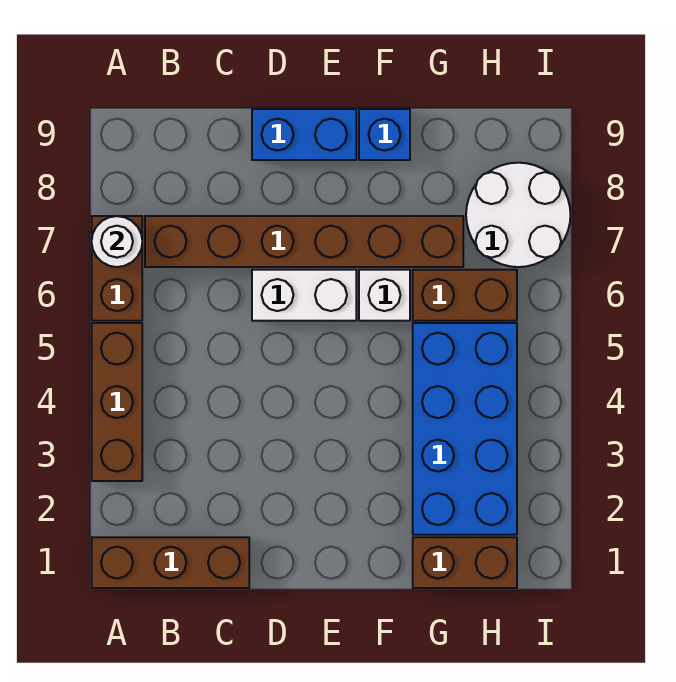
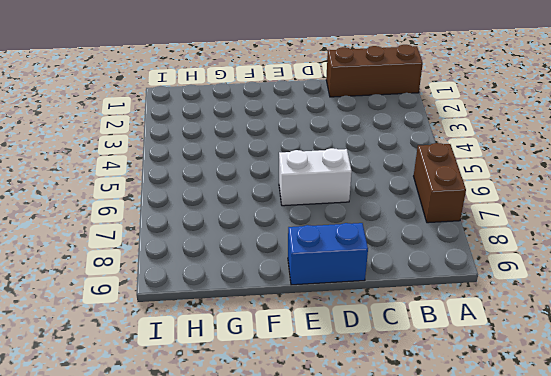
none -> brown brick A3:A5 level 1
none -> brown brick B7:G7 level 1
none -> white brick F6 level 1

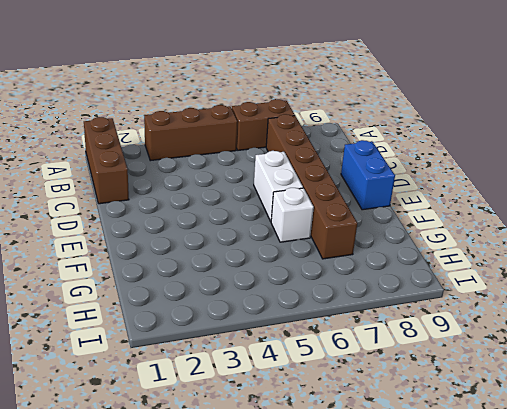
none -> blue brick F9 level 1
none -> brown brick G1:H1 level 1
none -> blue brick G2:H5 level 1

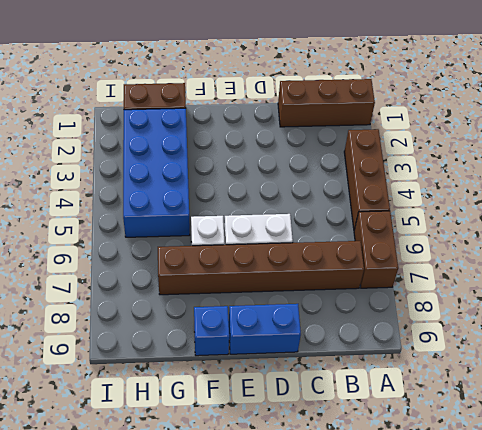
none -> brown brick G6:H6 level 1
none -> white round brick H7:I8 level 1
none -> white round brick A7 level 2

